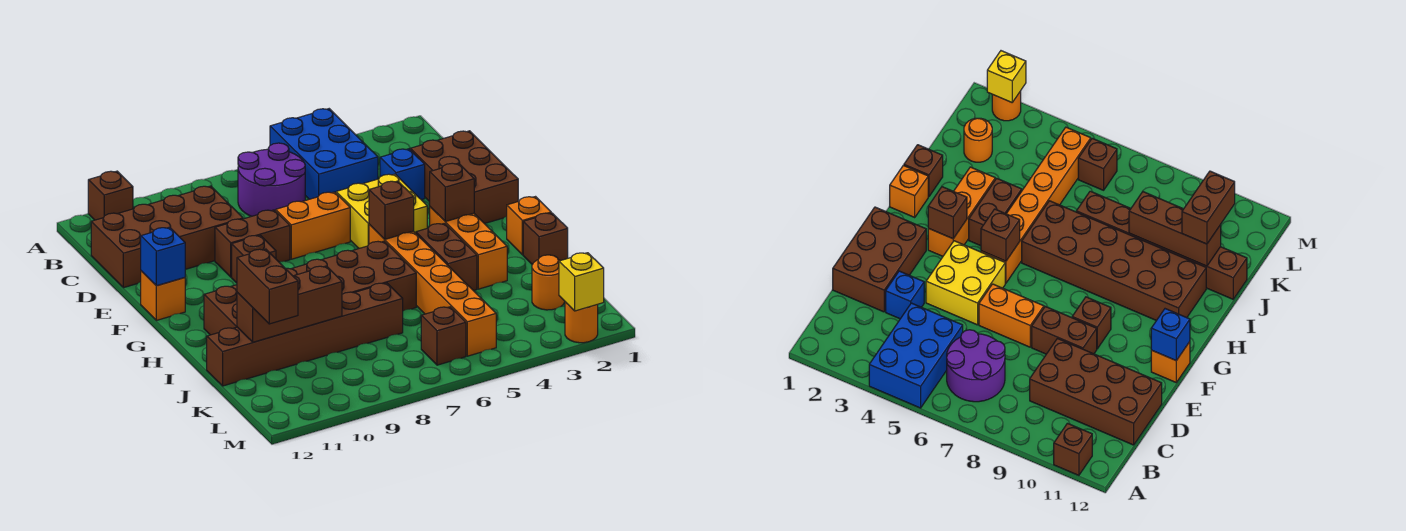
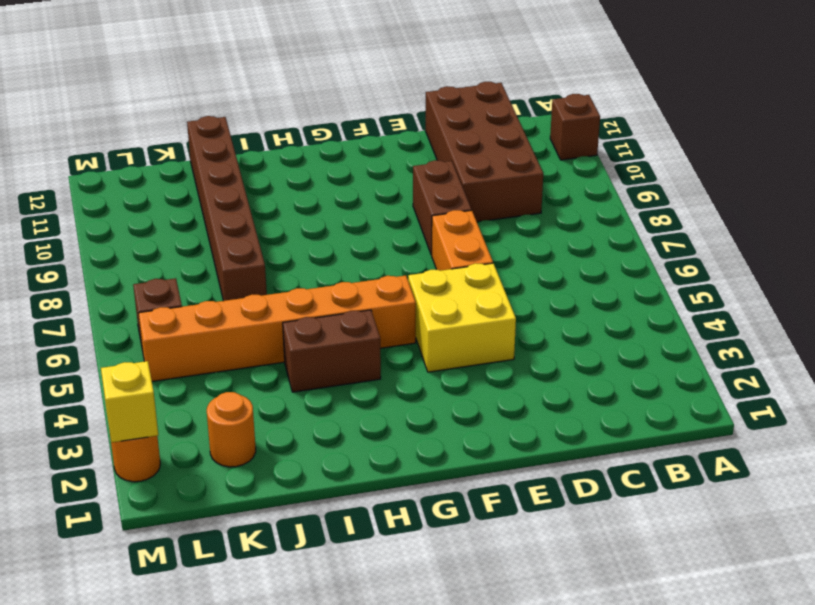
none -> blue brick A4:C5 level 1
none -> purple round brick B6:C7 level 1
none -> brown brick D1:F2 level 1

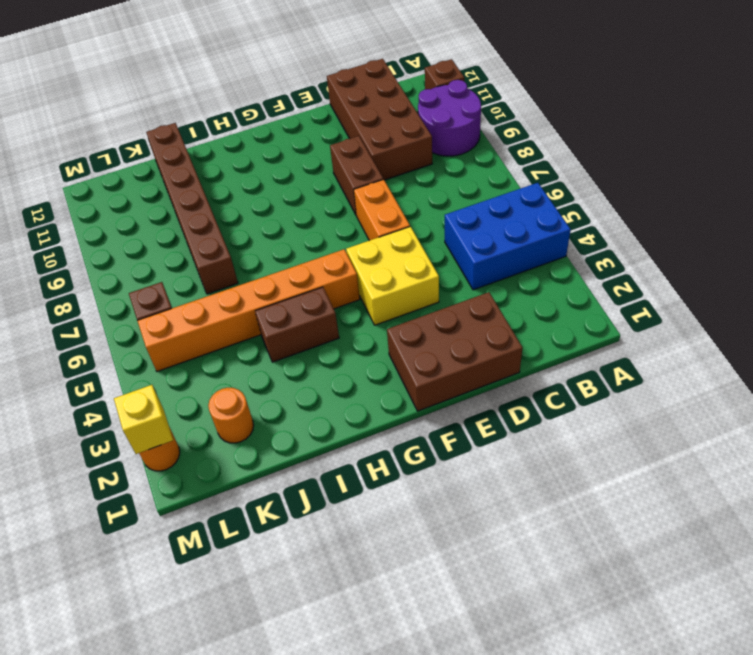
purple round brick A9:B10 level 1 -> purple round brick B6:C7 level 1
none -> blue brick D3 level 1
none -> brown brick F9 level 1
none -> orange brick F12 level 1

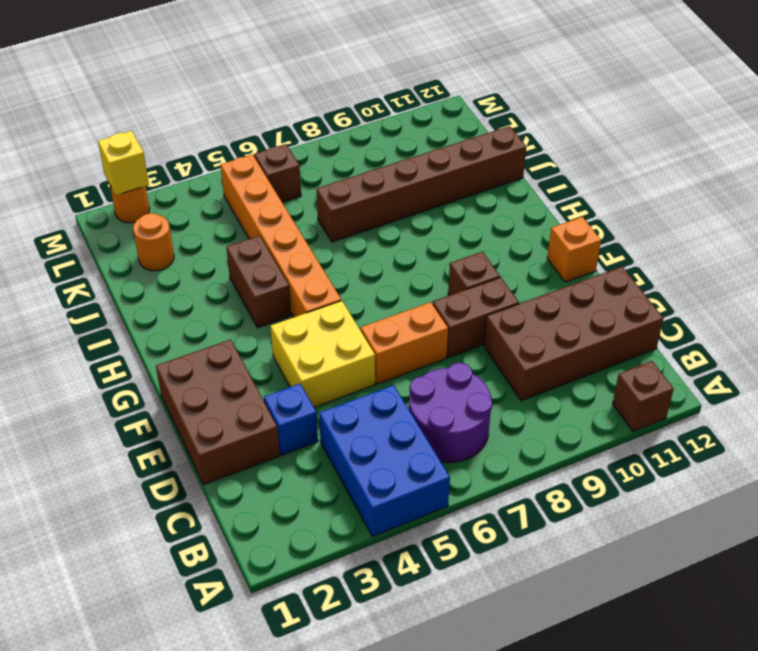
none -> orange brick G3:I3 level 1
none -> orange brick H1 level 1
none -> brown brick H6:I11 level 1

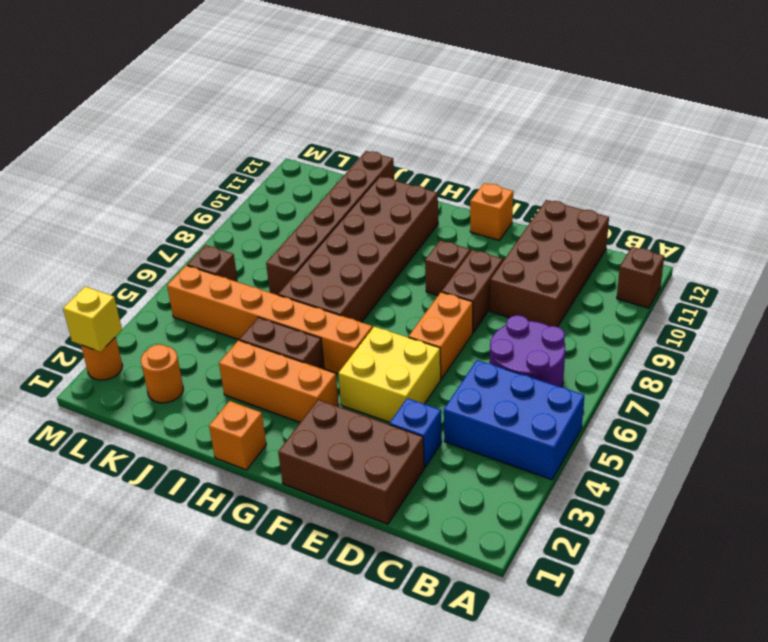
none -> brown brick I1 level 1
none -> blue brick F12 level 2
none -> brown brick G3 level 2

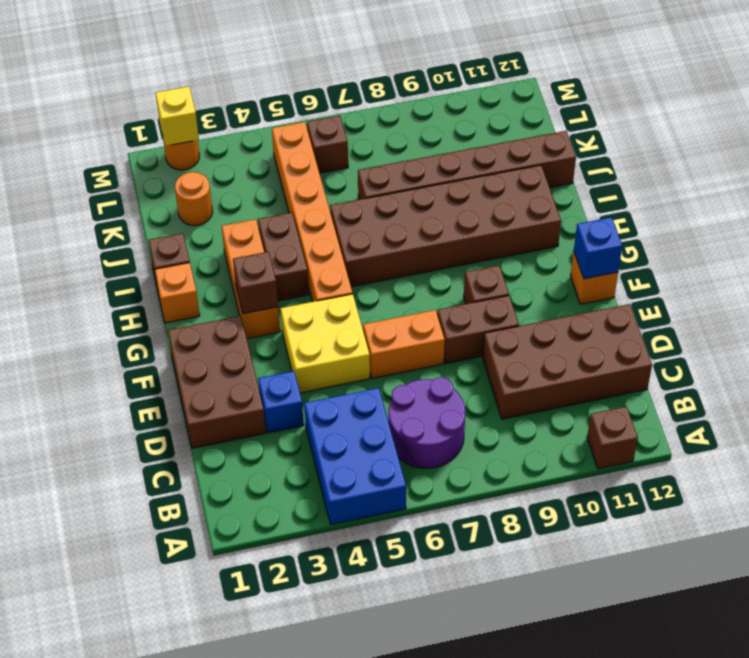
none -> brown brick G5 level 2
none -> brown brick J9:J11 level 2
none -> brown brick J11:K11 level 3

